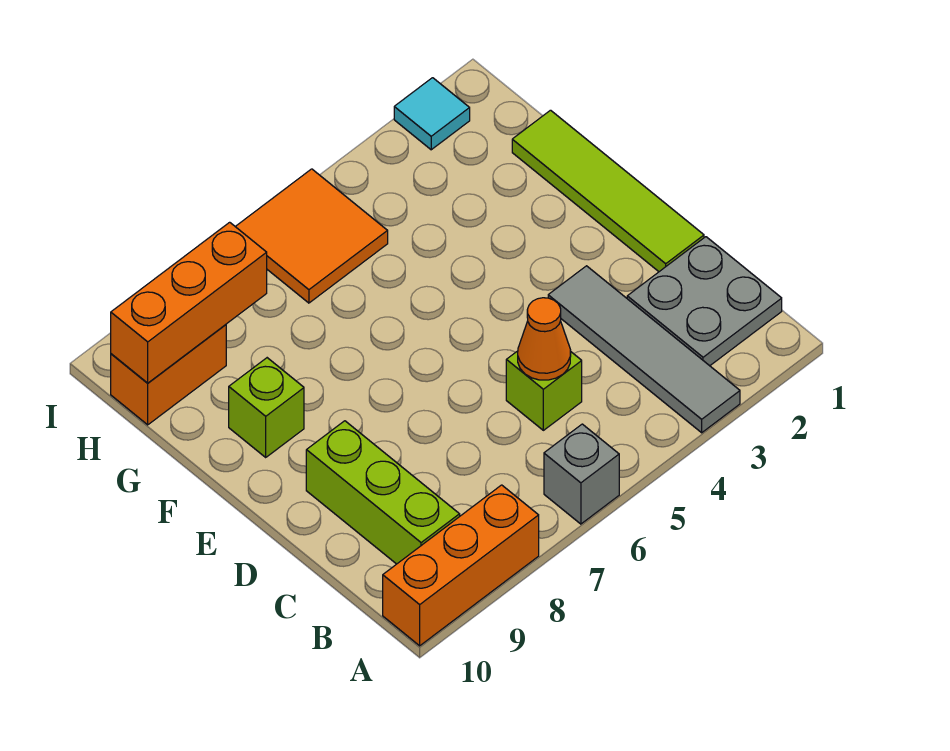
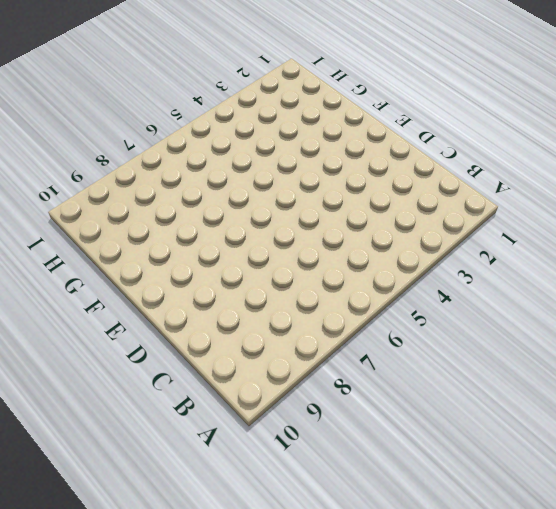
none -> grey tile A3:D3 level 1
none -> grey brick A6 level 1
none -> orange brick A8:A10 level 1

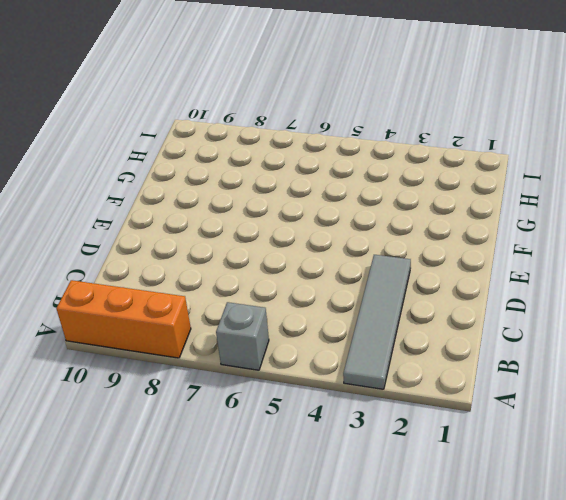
none -> grey plate B1:C2 level 1
none -> lime brick B9:D9 level 1
none -> lime brick C5 level 1

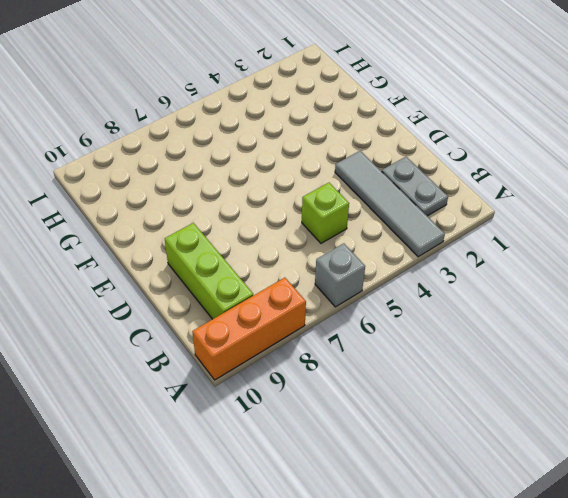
grey plate B2:C2 level 1 -> grey plate B1:C2 level 1
none -> lime tile D1:G1 level 1
none -> lime brick F9 level 1
none -> orange tile H5:I6 level 1

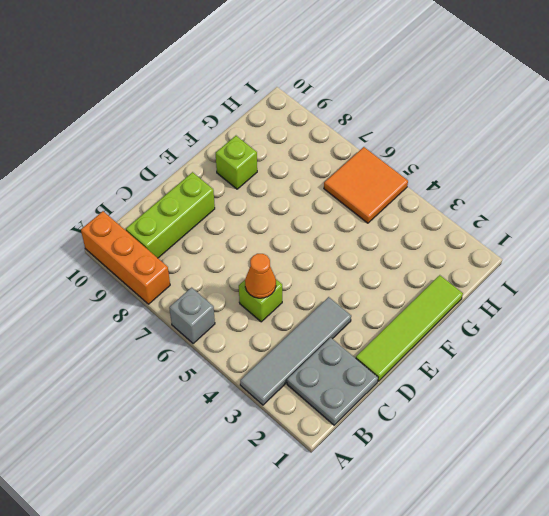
none -> orange brick H9:H10 level 1
none -> cyan tile I2 level 1
none -> orange brick H8:H10 level 2

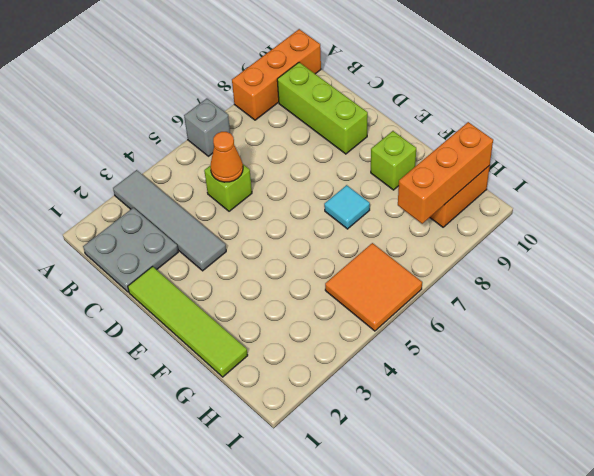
cyan tile F7 level 1 -> cyan tile I2 level 1

